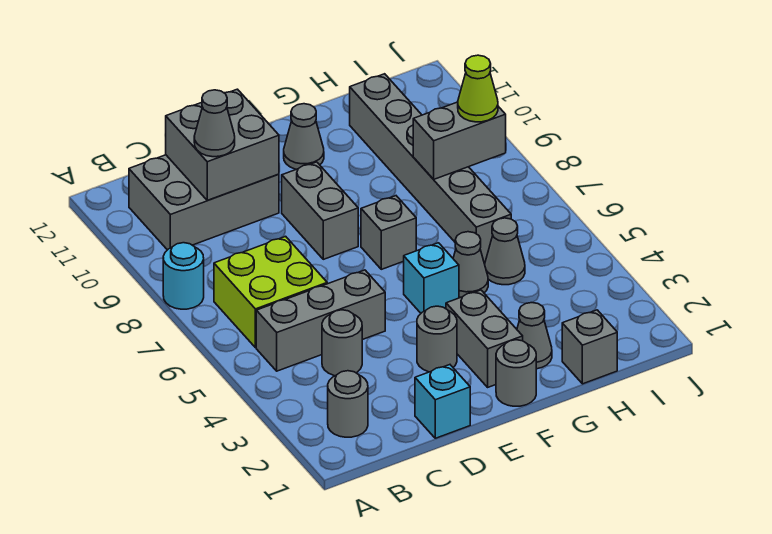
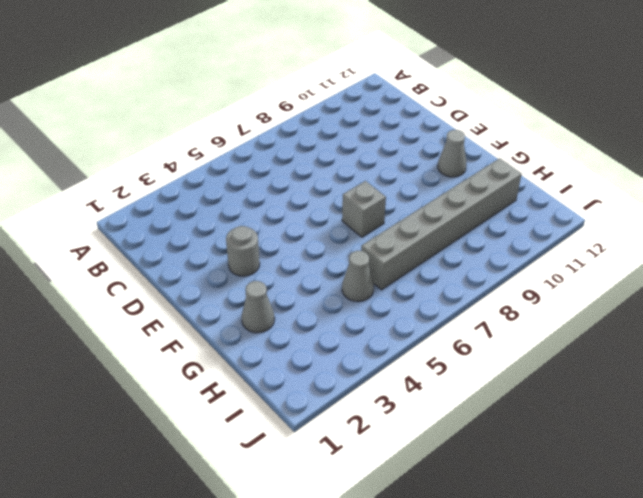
none -> cyan round brick A8 level 1
none -> grey round brick B2 level 1
none -> grey brick B5:D5 level 1

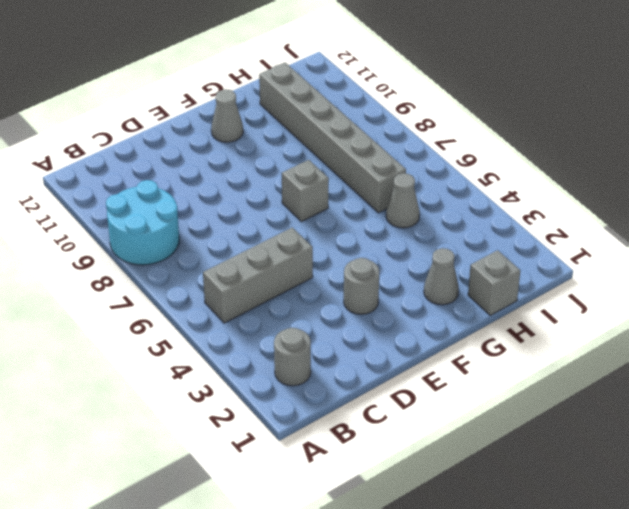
cyan round brick A8:B9 level 1 -> cyan round brick A8 level 1
none -> lime brick B6:C7 level 1
none -> grey brick B10:D11 level 1
none -> grey round brick C4 level 1

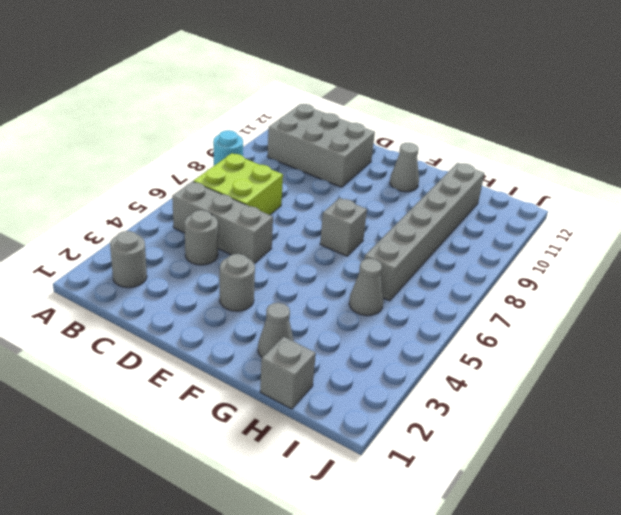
none -> cyan brick D1 level 1
none -> grey brick E8:E9 level 1
none -> grey round brick F1 level 1

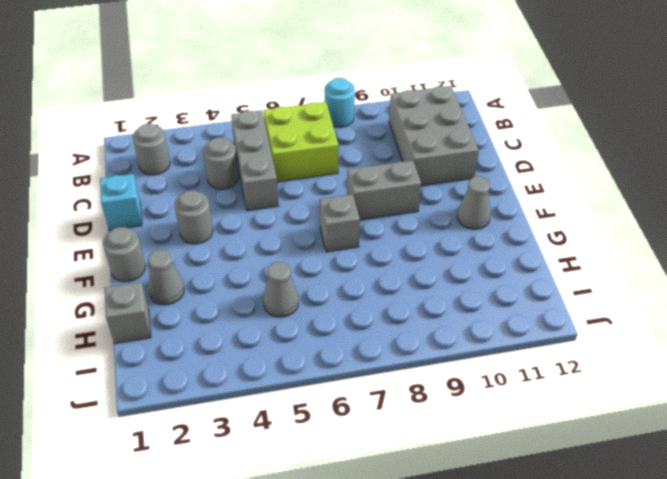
none -> grey brick F2:F3 level 1
none -> cyan brick F5 level 1
none -> grey cone G5 level 1

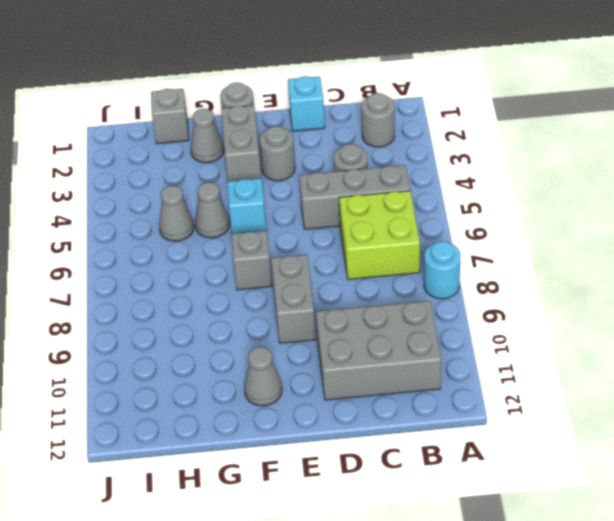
none -> grey brick H6:H11 level 1
none -> grey brick C10:D11 level 2
none -> grey brick H8:I8 level 2

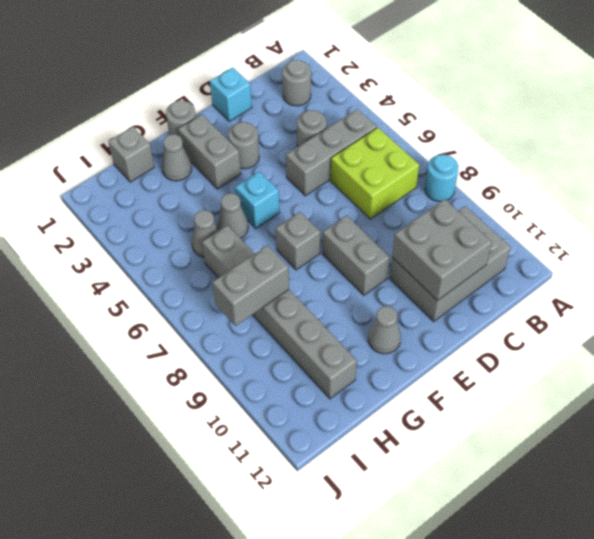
none -> grey cone C10 level 3
none -> lime cone I8 level 3

